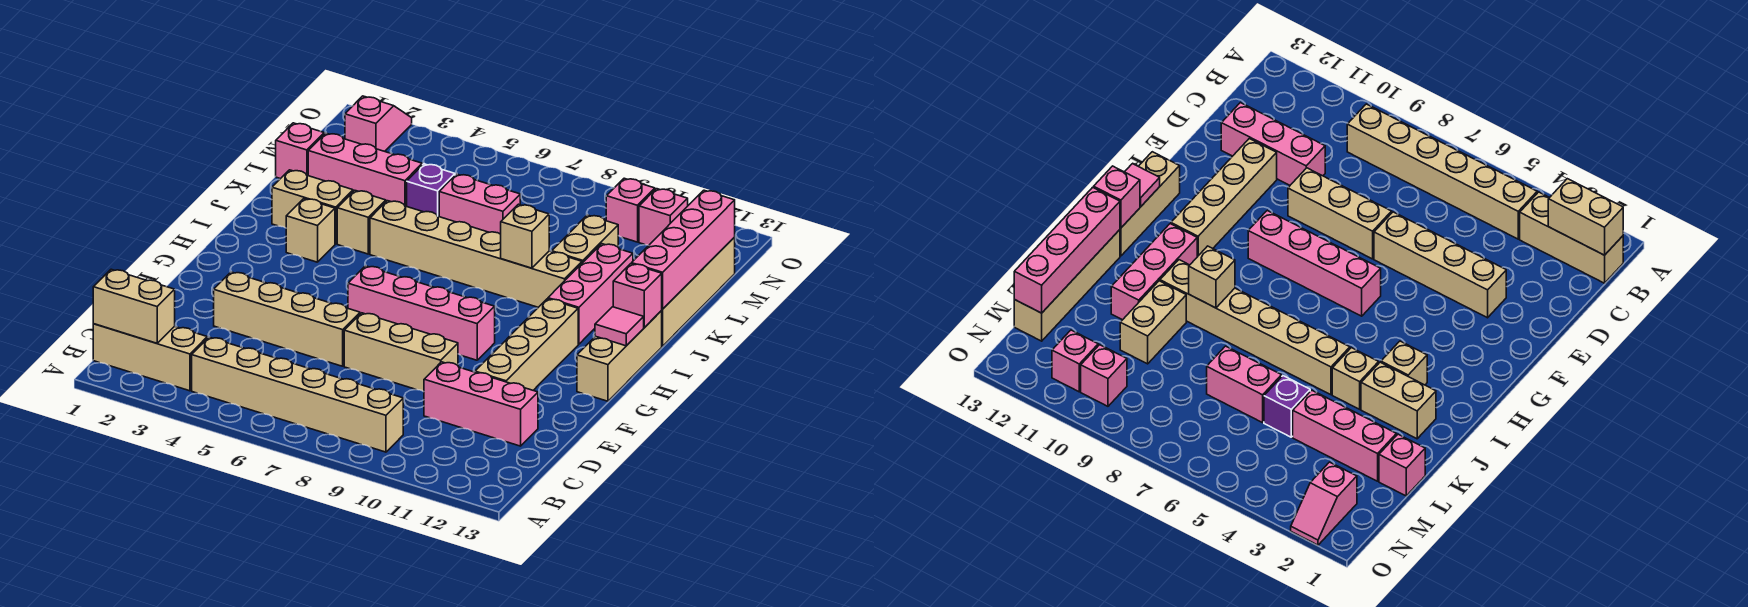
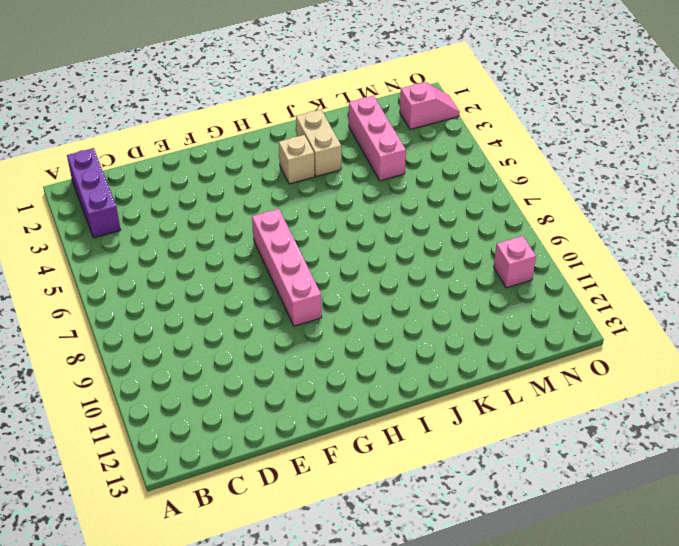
purple brick B1:B3 level 1 -> tan brick B1:B3 level 1
none -> tan brick B4:B9 level 1
none -> pink brick D10:D12 level 1
none -> tan brick E3:E6 level 1

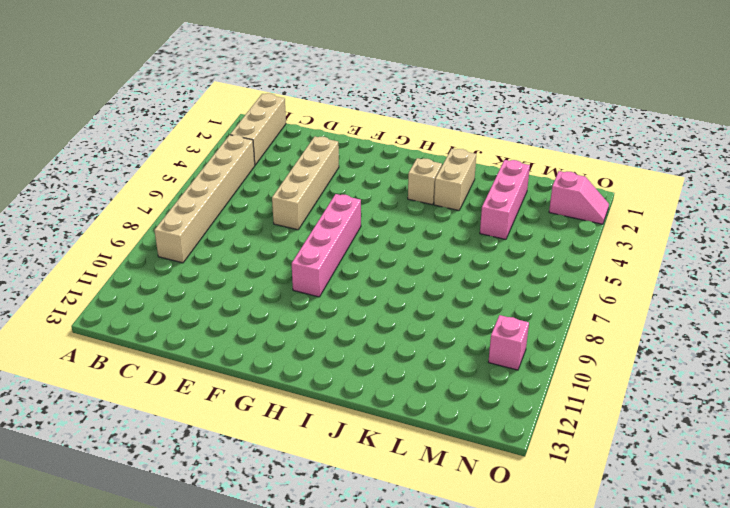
none -> pink brick D10:D12 level 1
none -> tan brick E7:E9 level 1
none -> tan brick E11:H11 level 1

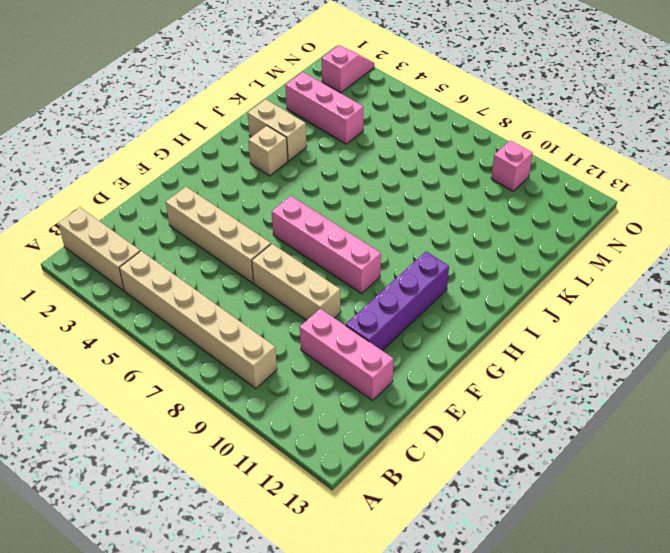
purple brick E11:H11 level 1 -> tan brick E11:H11 level 1
none -> tan brick G13:I13 level 1
none -> pink brick I11:K11 level 1
none -> tan brick J4 level 1

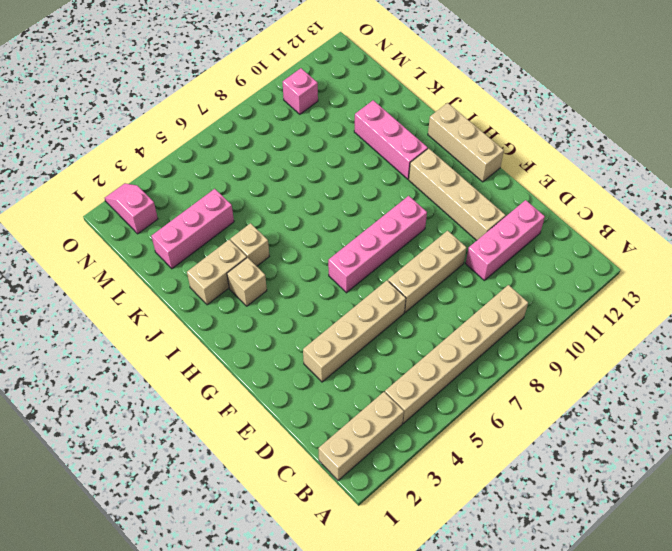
none -> tan brick J5:J10 level 1
none -> tan brick J13:M13 level 1
none -> tan brick K10:L10 level 1

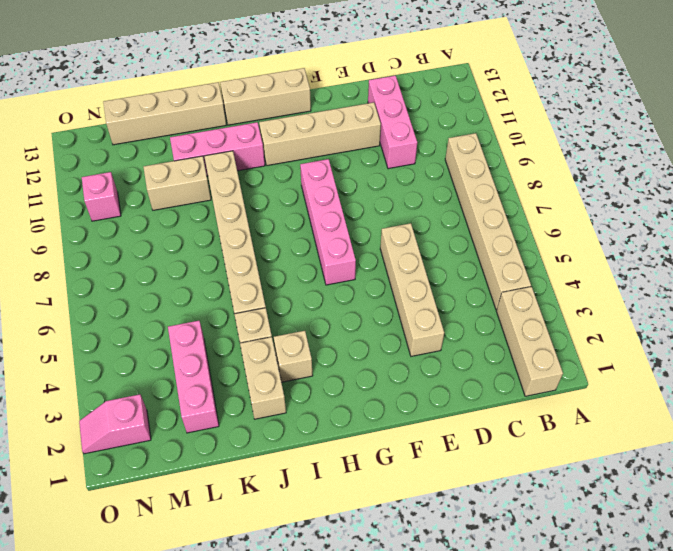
none -> tan brick E7:E9 level 1
none -> pink brick L1 level 1
none -> purple brick L5 level 1

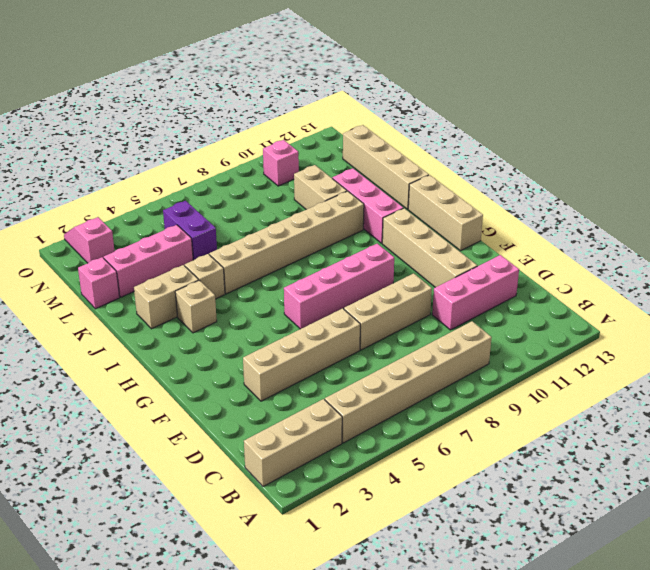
purple brick L5:M5 level 1 -> purple brick L5 level 1
none -> pink brick L6:L7 level 1
none -> pink brick N11 level 1
none -> tan brick B1:B2 level 2

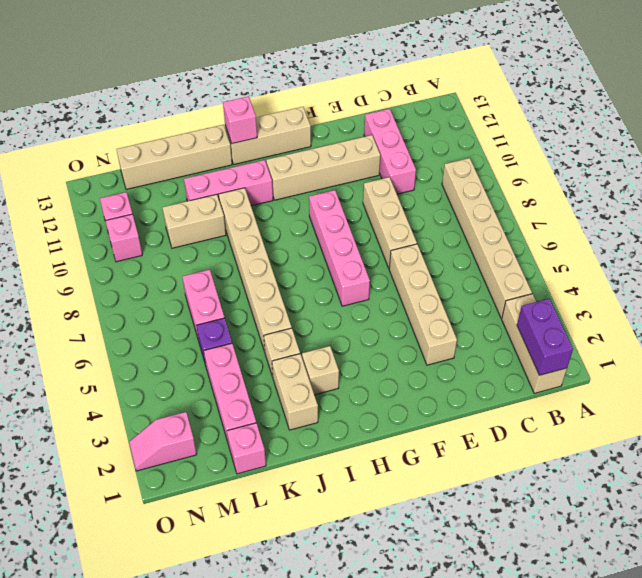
purple brick B1:B2 level 2 -> tan brick B1:B2 level 2
none -> pink tile H13 level 2
none -> tan brick J9 level 2
none -> pink brick J13:M13 level 2

